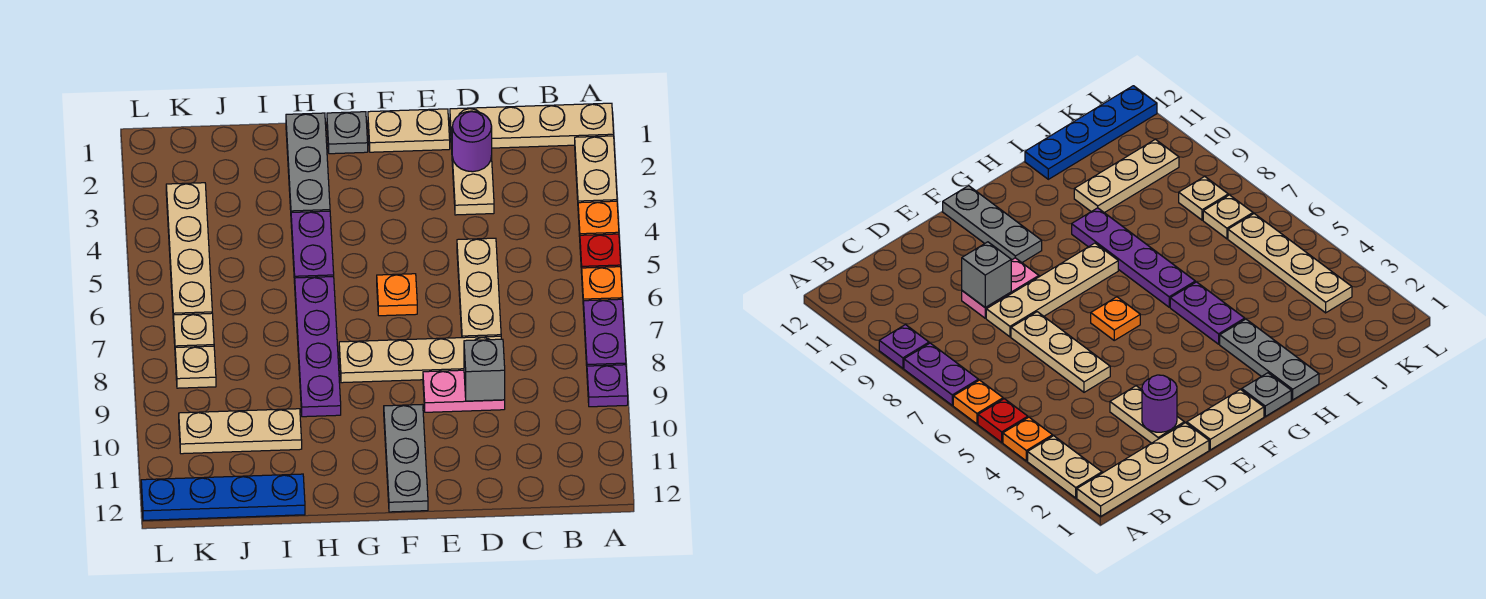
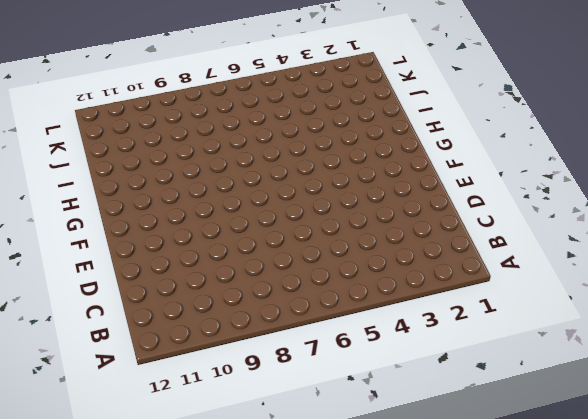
none -> tan plate A1:D1 level 1
none -> tan plate A2:A3 level 1
none -> orange plate A4 level 1

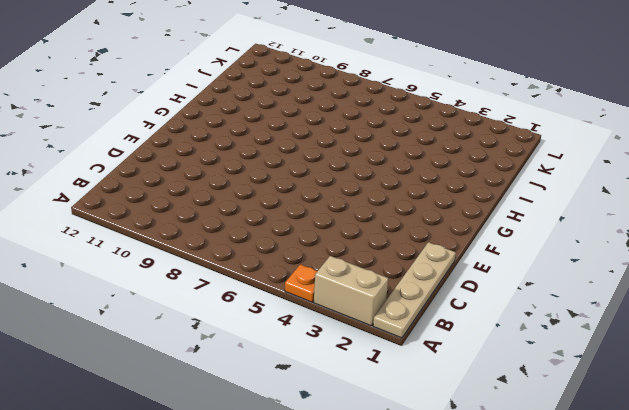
tan brick A2:A3 level 1 -> tan plate A2:A3 level 1
none -> red plate A5 level 1
none -> orange plate A6 level 1
none -> purple plate A7:A8 level 1

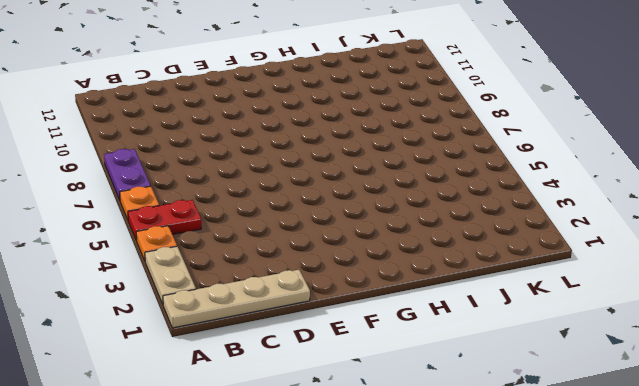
red plate A5:B5 level 1 -> red plate A5 level 1
none -> purple plate A9 level 1
none -> tan plate D2:D3 level 1
none -> tan plate D5:D7 level 1

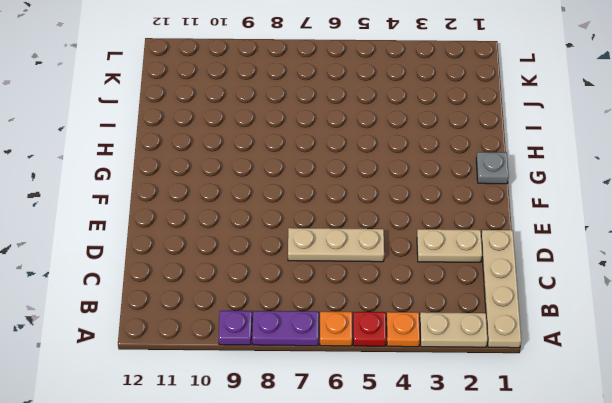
none -> tan plate D8:G8 level 1
none -> pink plate D9:E9 level 1
none -> tan plate E1:F1 level 1

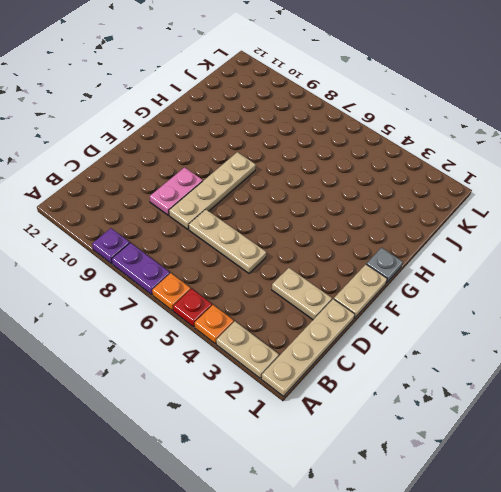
none -> orange plate F6 level 1
none -> grey plate F10:F12 level 1
none -> grey plate H1:H3 level 1

